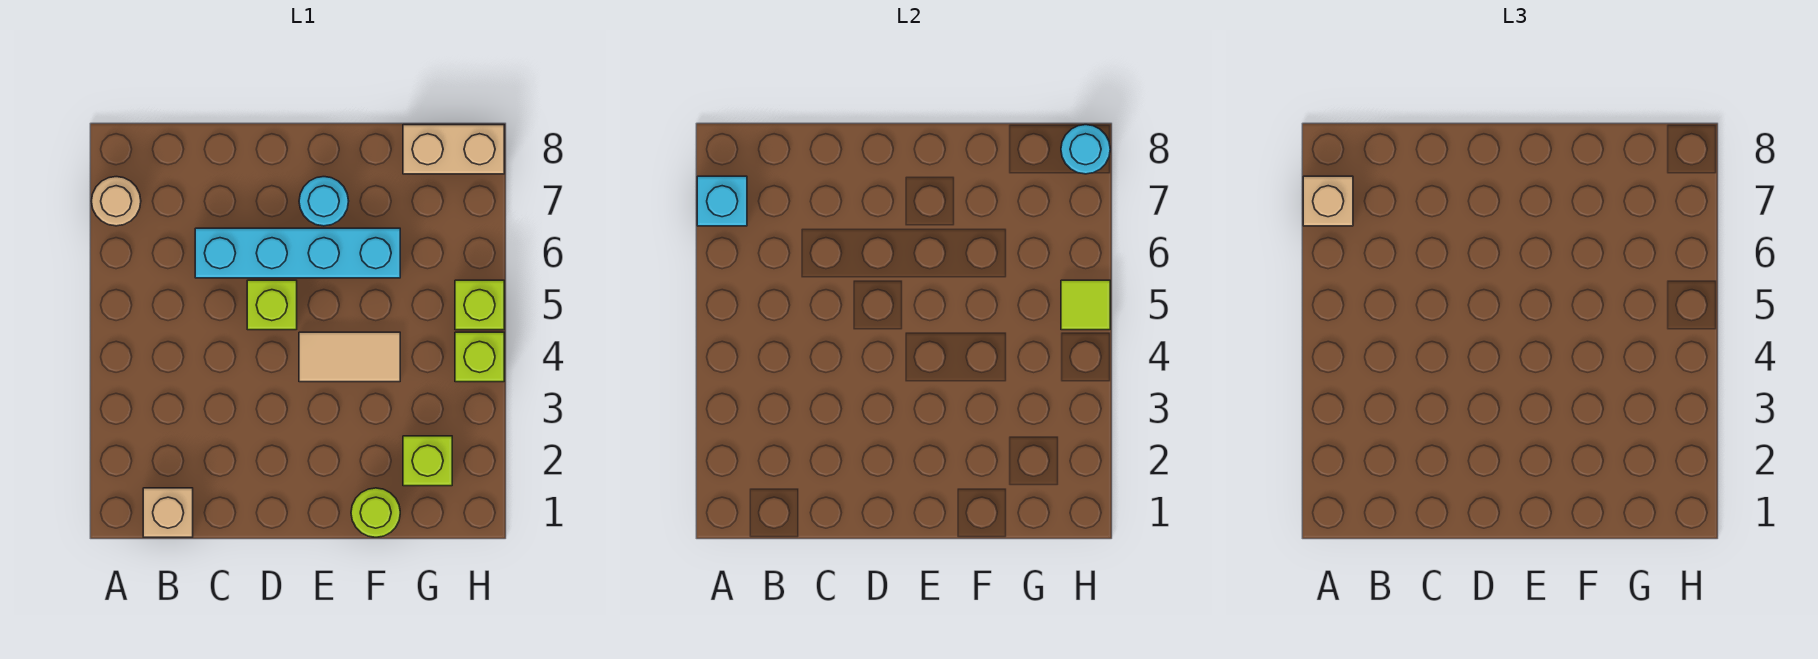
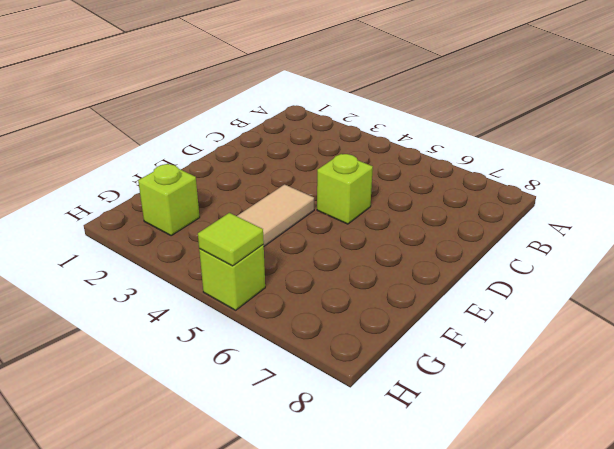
none -> tan round brick A7 level 1
none -> tan brick B1 level 1
none -> cyan brick C6:F6 level 1

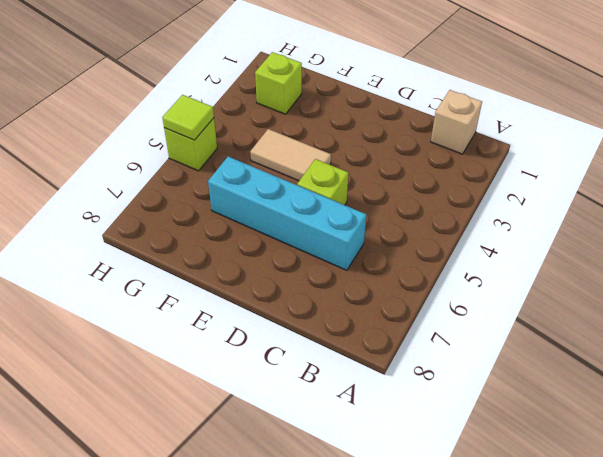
none -> tan round brick A7 level 1
none -> cyan round brick E7 level 1
none -> lime round brick F1 level 1

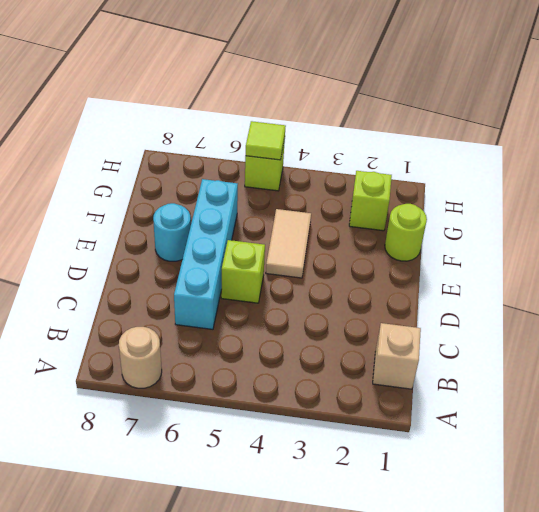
none -> tan brick G8:H8 level 1
none -> lime brick H4 level 1
none -> cyan brick A7 level 2

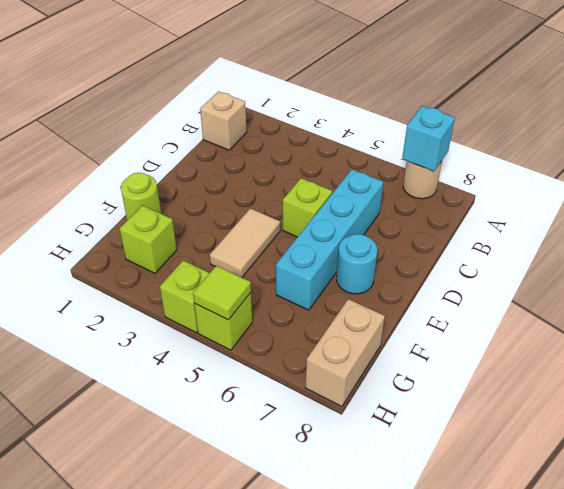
none -> cyan round brick H8 level 2
none -> tan brick A7 level 3

